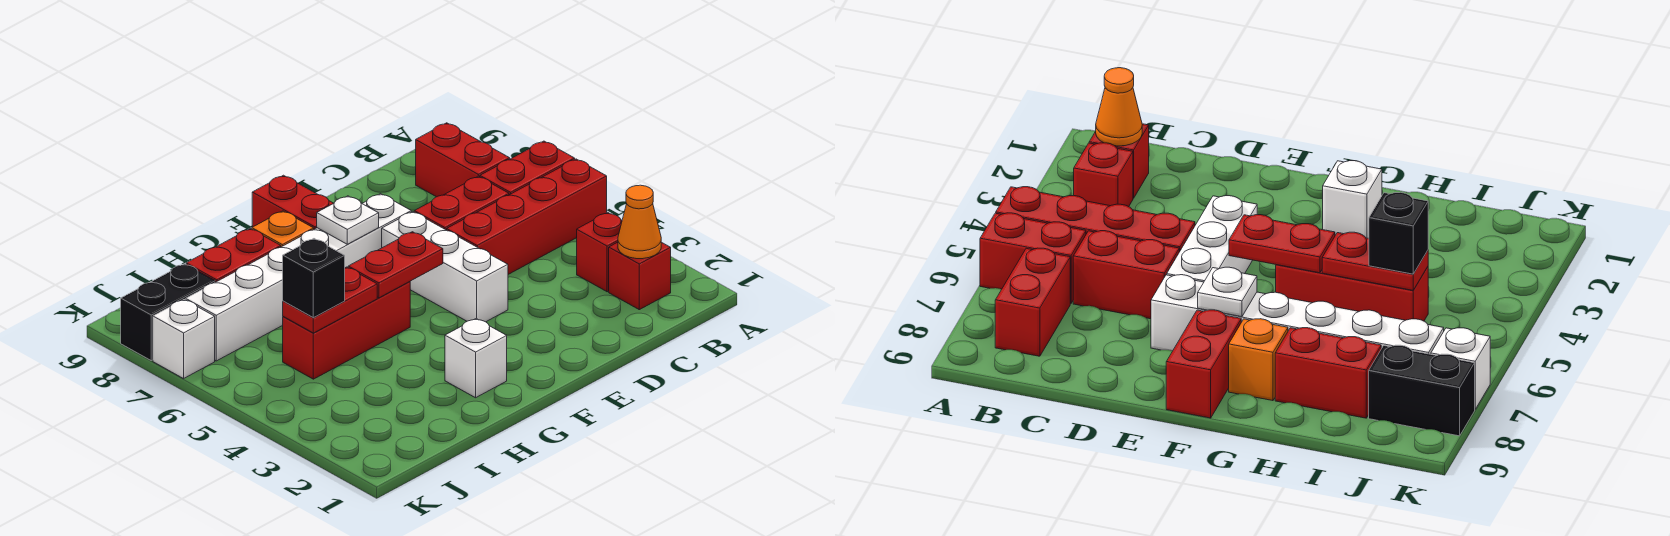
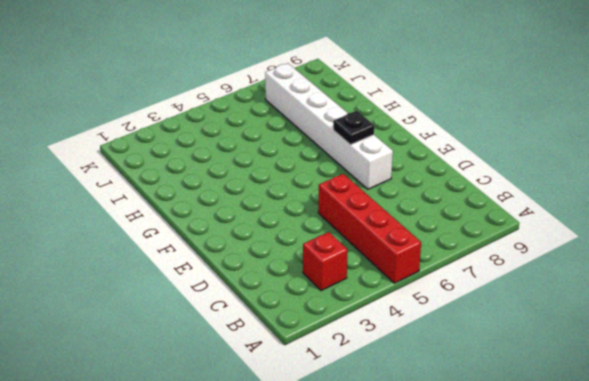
black plate F7 level 2 -> white plate F7 level 2
none -> red brick A6:B6 level 1
none -> red brick B2 level 1
none -> red brick B7:B8 level 1

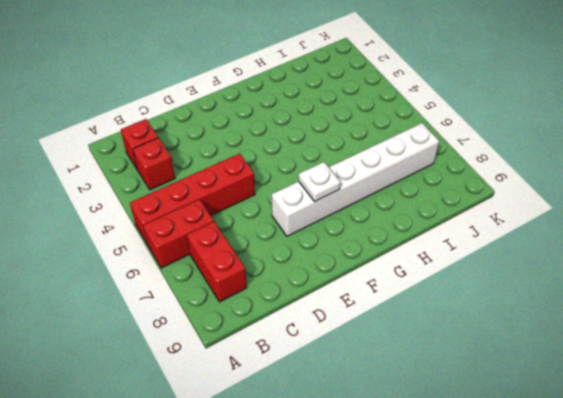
none -> red brick C6:D6 level 1
none -> white brick E4:E6 level 1
none -> red brick F8:F9 level 1

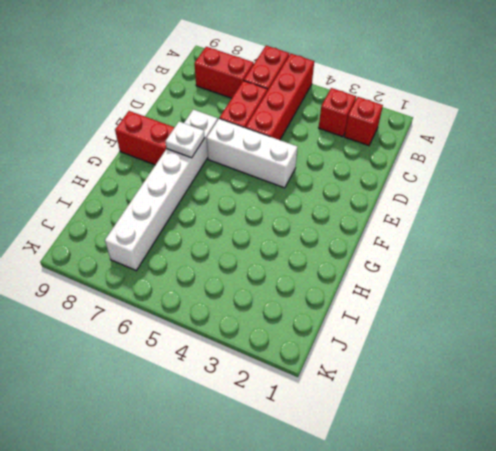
none -> white brick G2 level 1
none -> red brick G5:I5 level 1
none -> orange brick G8 level 1

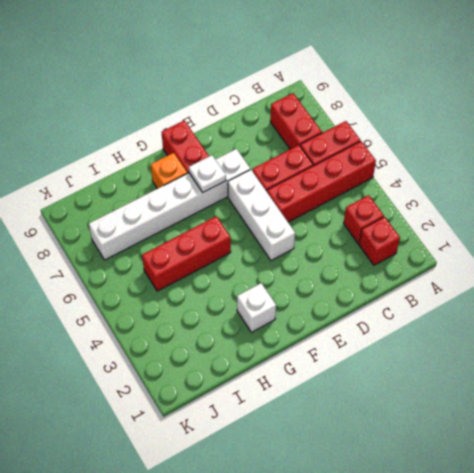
none -> red brick H8:I8 level 1
none -> black brick J8:K8 level 1
none -> white brick K7 level 1

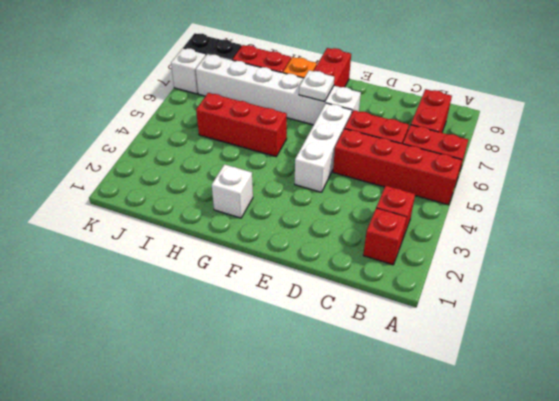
none -> orange cone B2 level 2
none -> red plate F5:G5 level 2
none -> red plate H5:I5 level 2

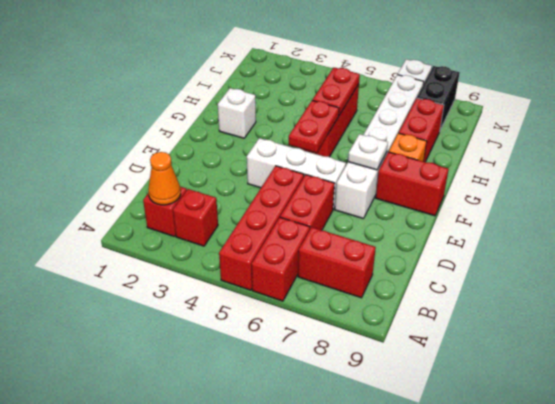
none -> black brick I5 level 3

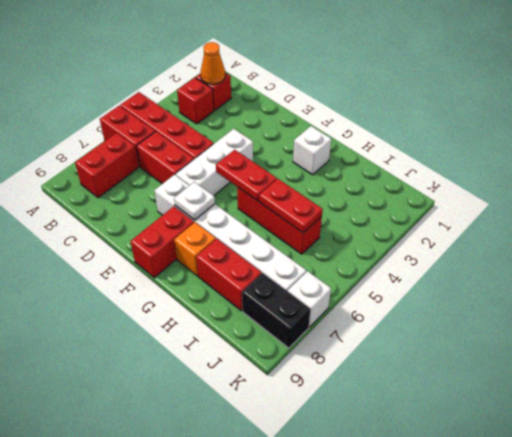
none -> black brick I5 level 3

